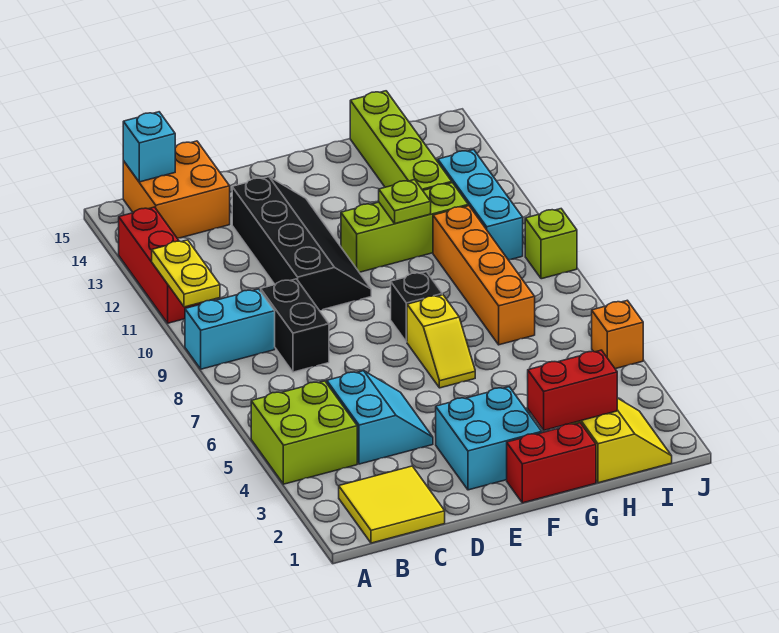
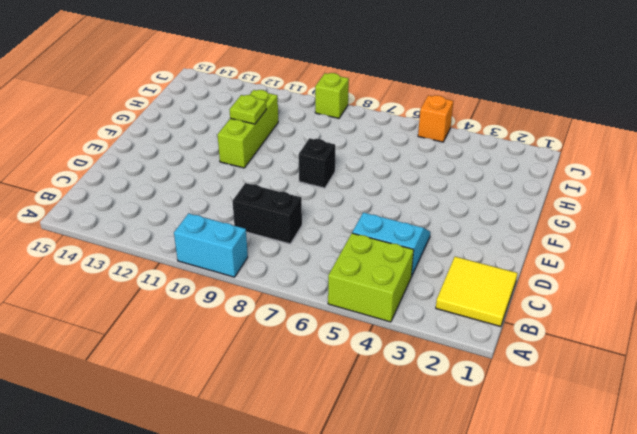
cyan brick A9:A10 level 1 -> cyan brick A9:B9 level 1
none -> red brick A11:A13 level 1
none -> orange brick B14:C15 level 1
none -> black slope D10:E13 level 1 top D

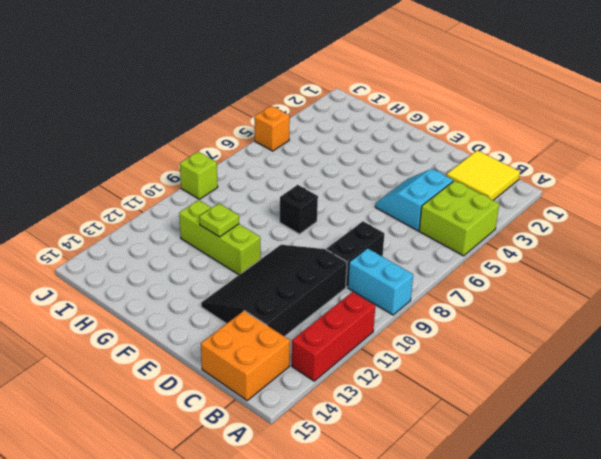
black slope C10:E13 level 1 top C -> black slope D10:E13 level 1 top D
none -> cyan brick E2:F3 level 1
none -> red brick F1:G1 level 1
none -> yellow slope F6:F7 level 1 top 7

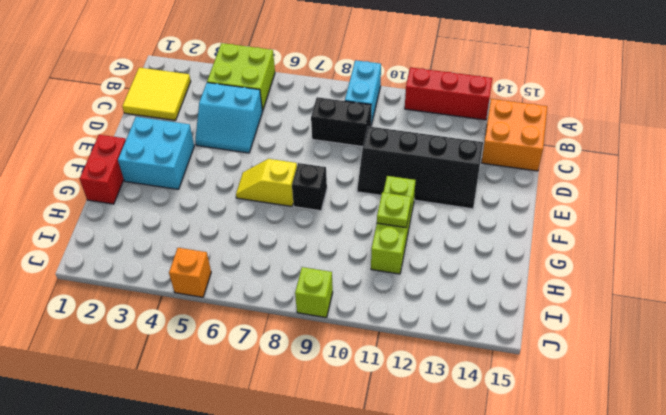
none -> yellow slope H1:I2 level 1 top H
none -> orange brick H7:H10 level 1
none -> lime brick H12:H15 level 1

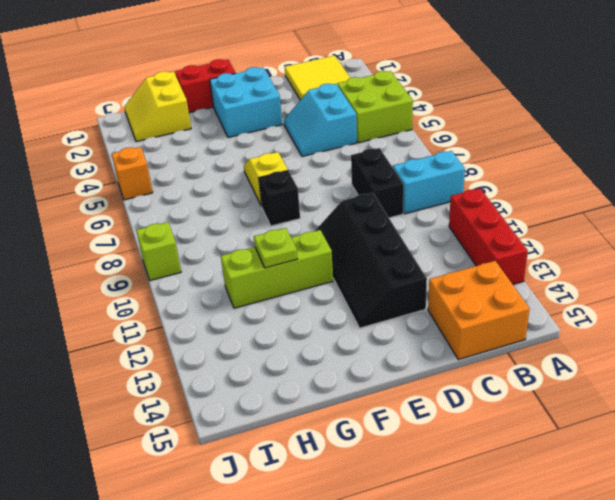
none -> orange brick H7:H10 level 1
none -> lime brick H12:H15 level 1
none -> cyan brick I10:I12 level 1

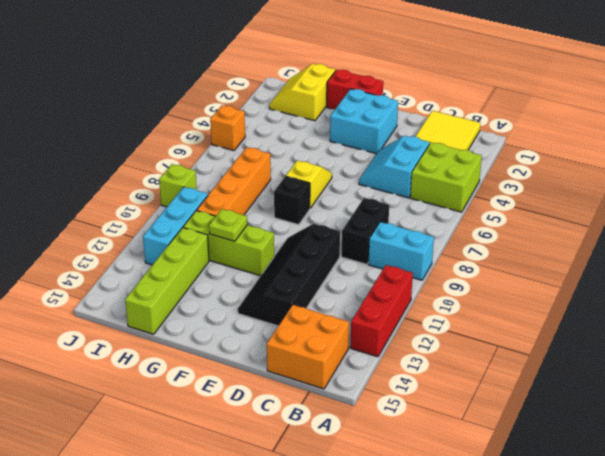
none -> yellow plate A10:A11 level 2
none -> cyan brick B15 level 2
none -> red brick G2:H2 level 2

